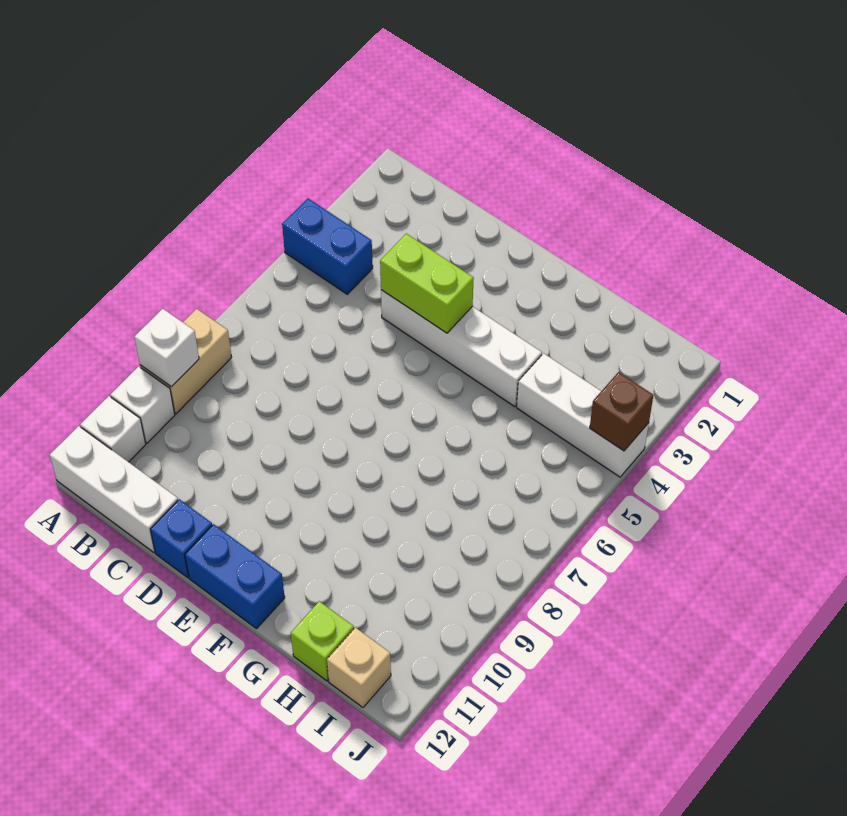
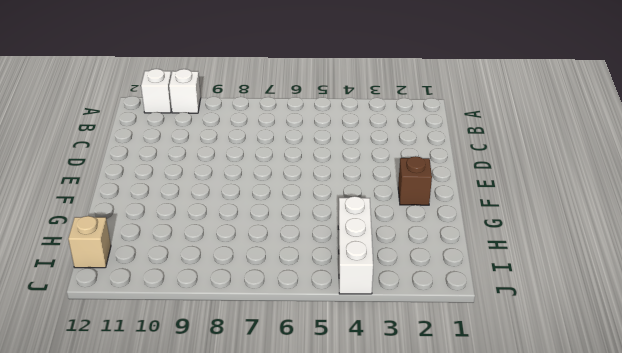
brown brick F2 level 1 -> brown brick J4 level 2
none -> blue brick A4:B4 level 1
none -> tan brick A8:A9 level 1
none -> white brick A12:C12 level 1

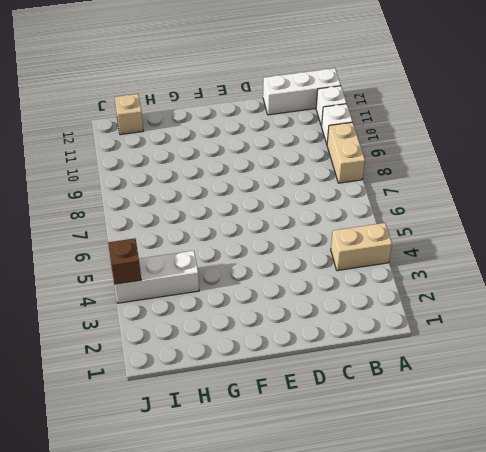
tan brick A4:B4 level 1 -> blue brick A4:B4 level 1
none -> white brick D4:G4 level 1
none -> blue brick D12 level 1
none -> blue brick E12:F12 level 1

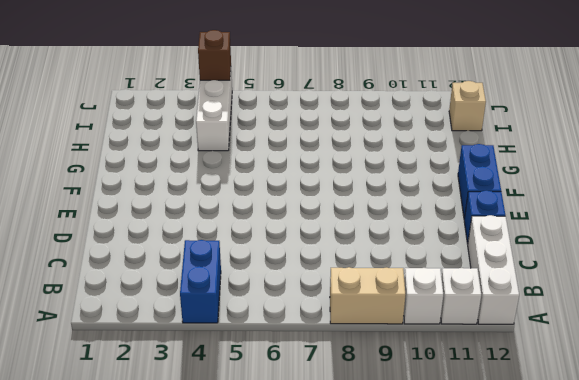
none -> white brick D4:G4 level 1
none -> lime brick H12 level 1
none -> white brick A9 level 2

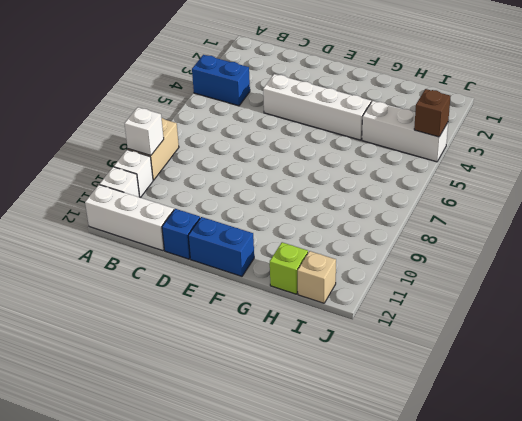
none -> lime brick D4:E4 level 2

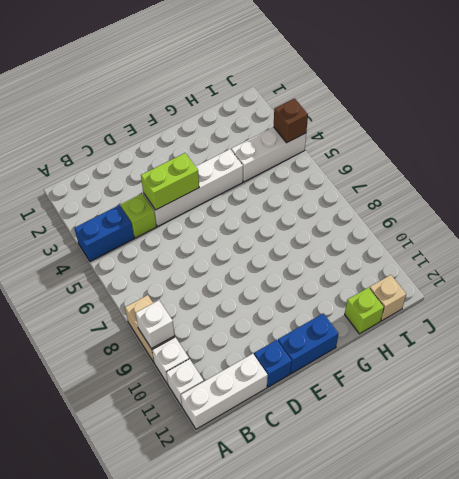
lime brick C4 level 1 -> none

